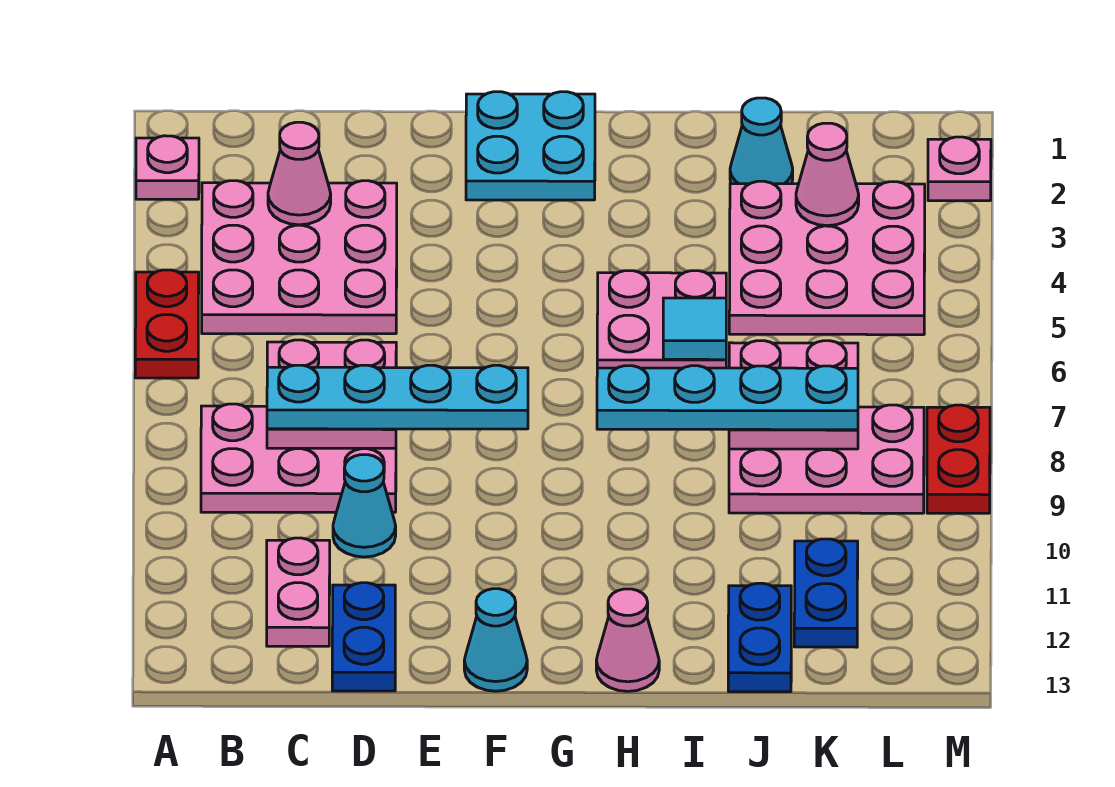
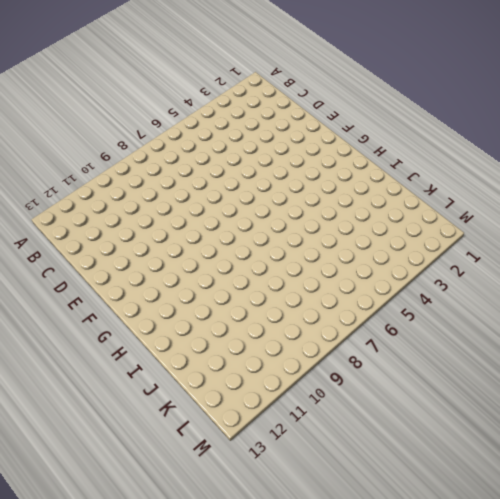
none -> pink plate A2 level 1
none -> red plate A5:A6 level 1
none -> pink plate B3:D5 level 1

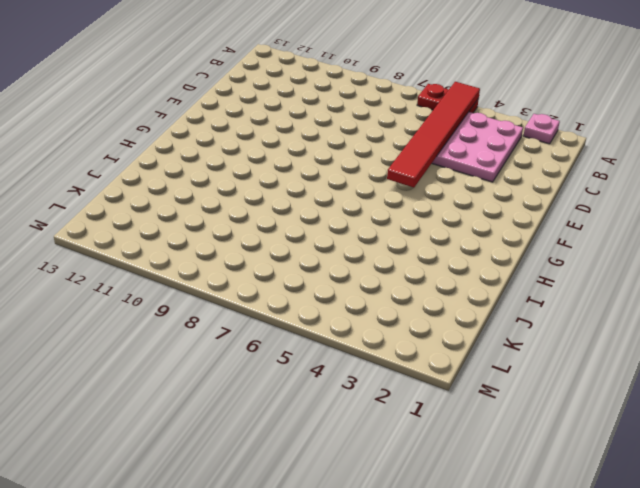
red tile A5:F5 level 2 -> none
none -> pink plate B8:D9 level 1
none -> pink plate C11:C12 level 1
none -> cyan cone D10 level 1

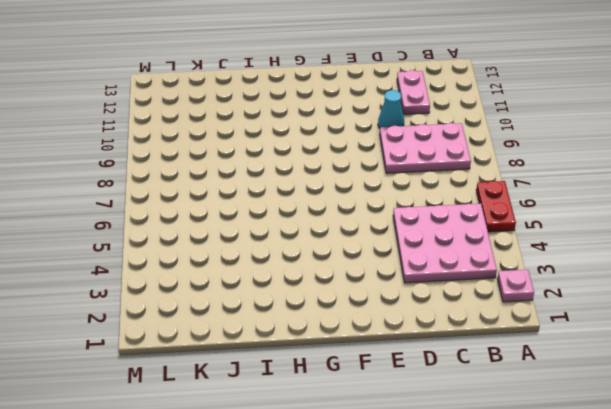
none -> blue plate D12:D13 level 1
none -> cyan plate F1:G2 level 1
none -> cyan cone F13 level 1

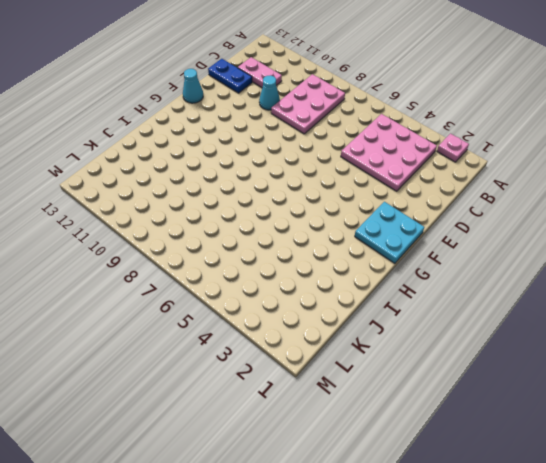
none -> red plate A5:A6 level 1
none -> pink plate H5:I6 level 1
none -> pink cone H13 level 1

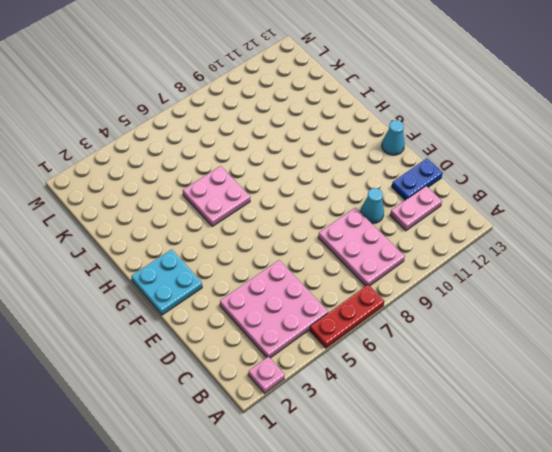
red plate A5:A7 level 1 -> red plate A5:A6 level 1
none -> pink cone H13 level 1
none -> cyan cone J2 level 1
none -> pink plate J3:L5 level 1

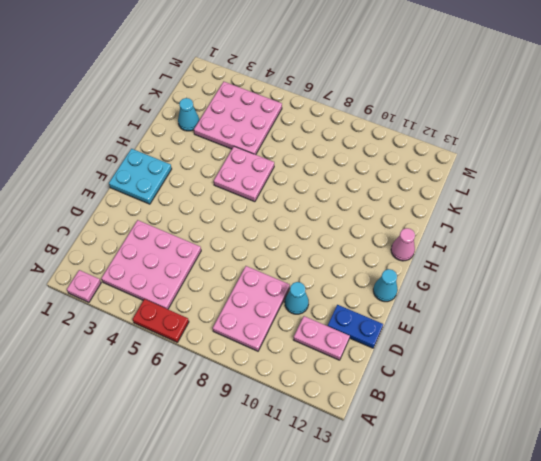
none -> pink plate J8:L9 level 1
none -> blue plate J12:J13 level 1
none -> blue plate K11:K12 level 1

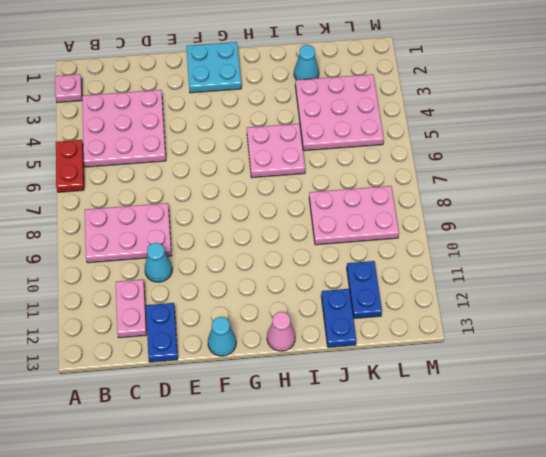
none -> pink plate M2 level 1
none -> red plate M8:M9 level 1
none -> pink cone C3 level 2

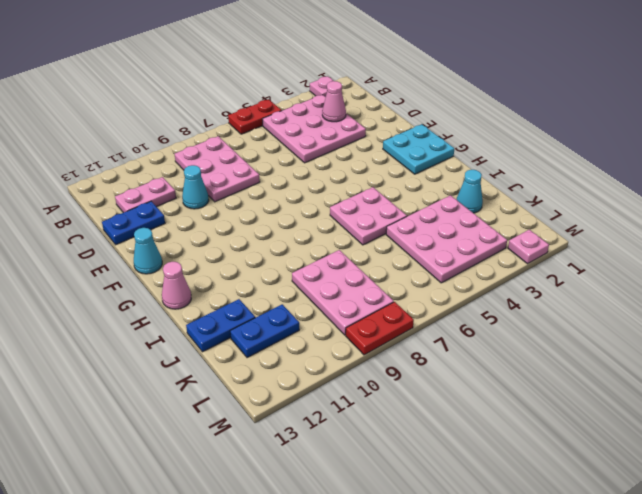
none -> pink plate C7:D8 level 2
none -> cyan tile I6 level 2
none -> pink plate J7:K8 level 2

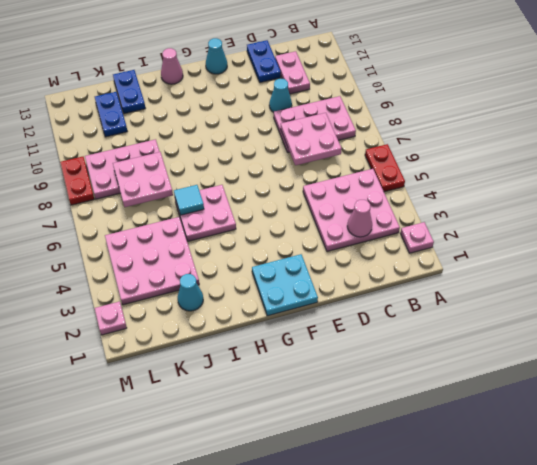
none -> pink cone K3 level 2
none -> cyan plate C8:F8 level 3
none -> cyan plate H8:K8 level 3

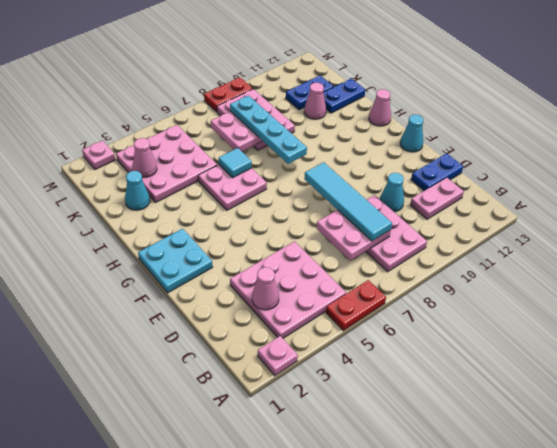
cyan tile C8:F8 level 3 -> cyan plate C8:F8 level 3
pink cone J11 level 1 -> none

